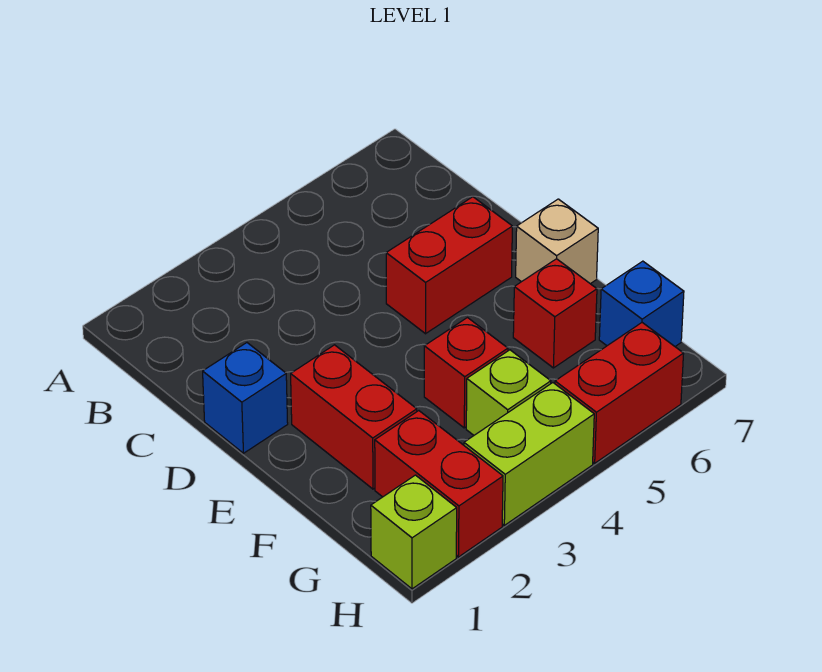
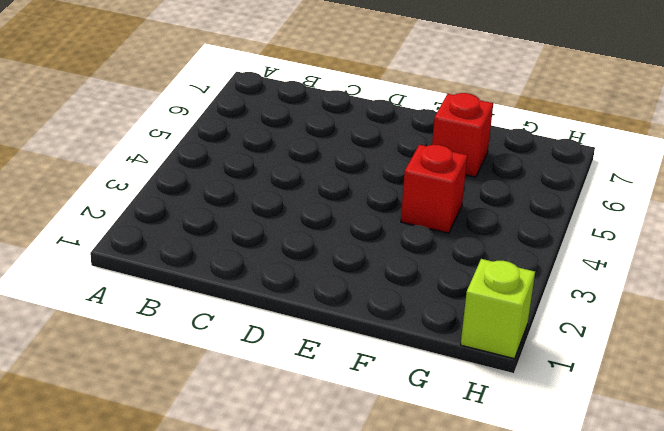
none -> blue brick D1 level 1
none -> red brick D5:D6 level 1
none -> red brick E2:F2 level 1

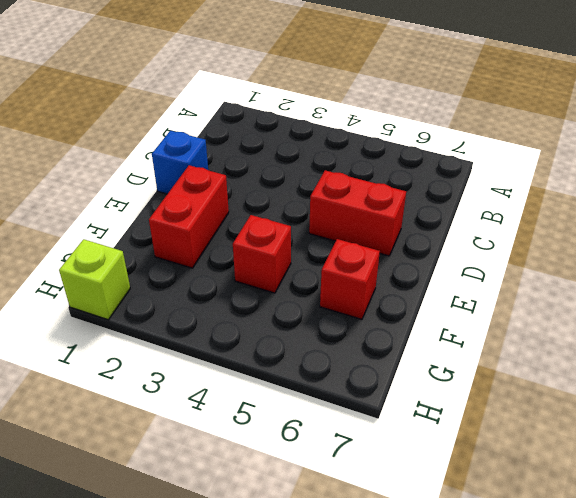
none -> tan brick E7 level 1
none -> red brick G2:H2 level 1
none -> lime brick G4 level 1

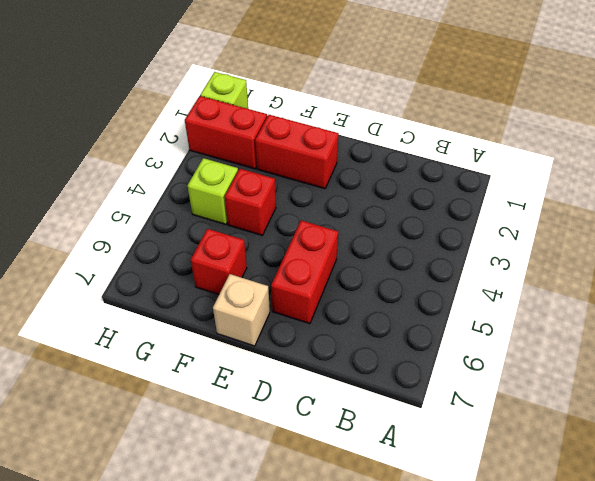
none -> blue brick D1 level 1
none -> blue brick G7 level 1
none -> lime brick H3:H4 level 1

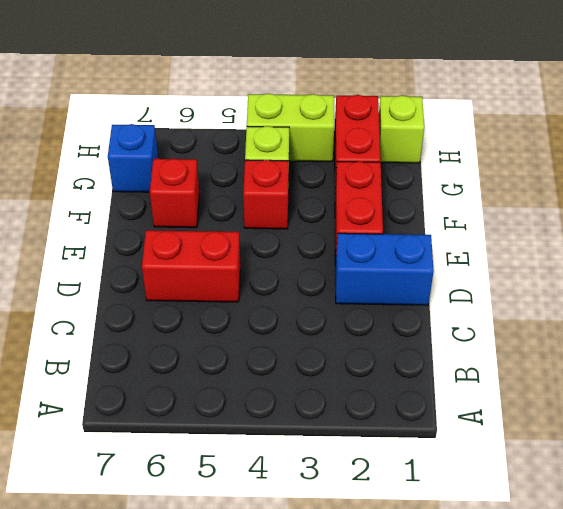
blue brick D1:D2 level 1 -> blue brick D1 level 1
none -> tan brick E7 level 1
none -> red brick H5:H6 level 1

